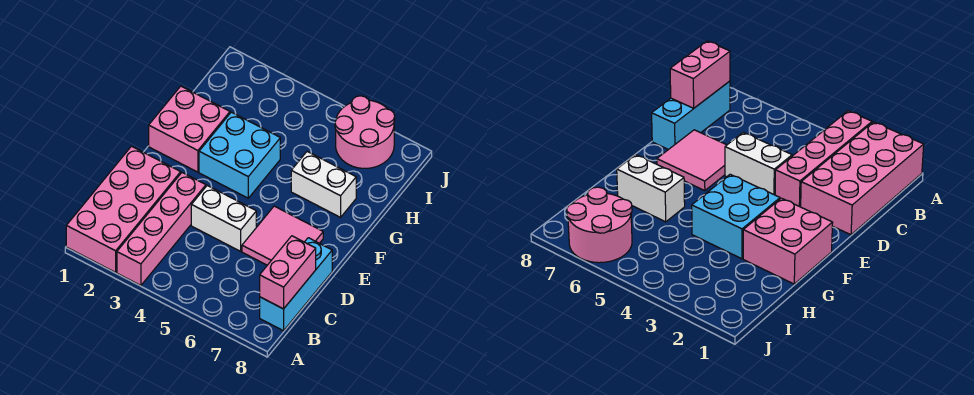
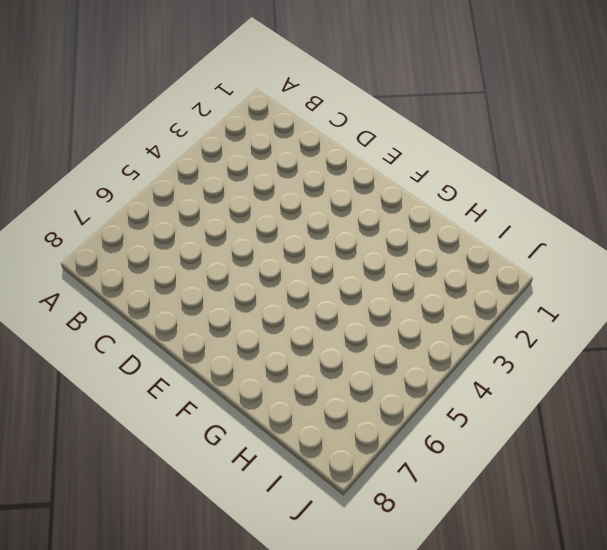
none -> pink brick A1:D2 level 1
none -> pink brick A3:D3 level 1

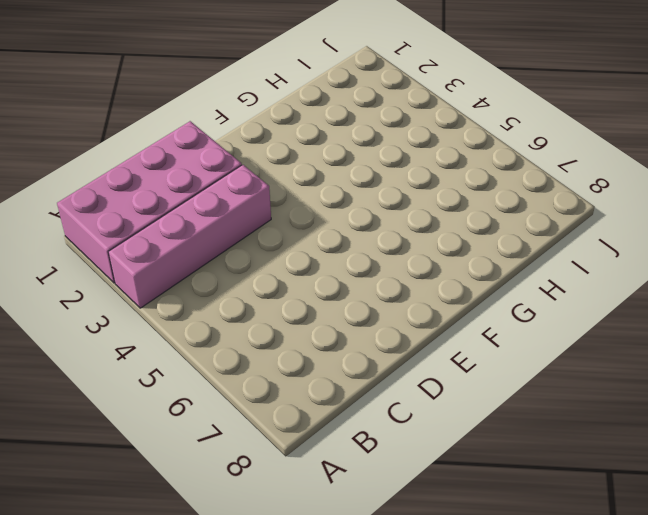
none -> cyan brick B8:D8 level 1
none -> white brick D4:D5 level 1

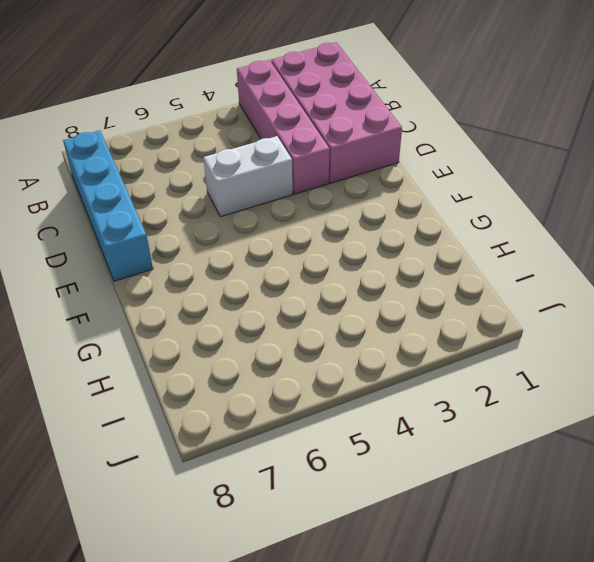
cyan brick B8:E8 level 1 -> cyan brick B8:D8 level 1
none -> pink tile D6:E7 level 1
none -> pink brick F1:G2 level 1

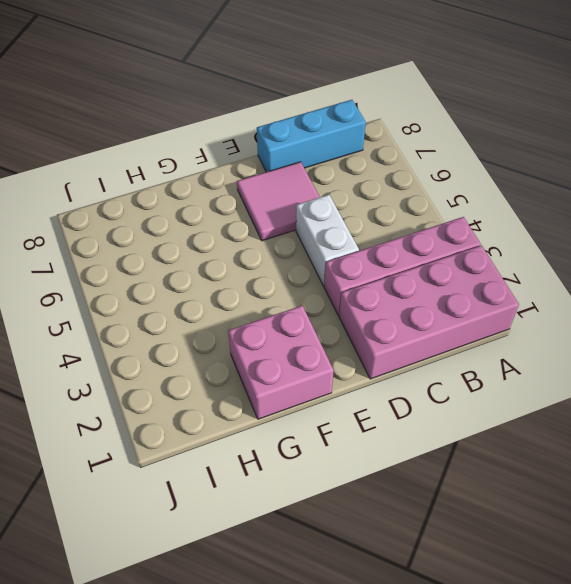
none -> cyan brick F3:G4 level 1
none -> white brick G6:G7 level 1

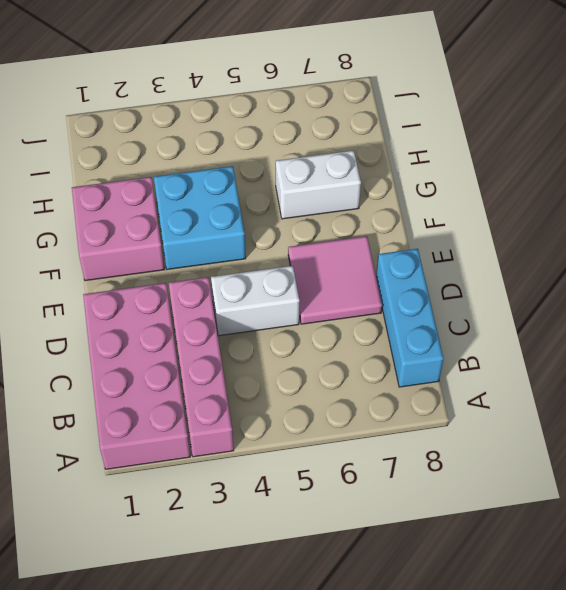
none -> pink round brick I6:J7 level 1
none -> pink brick B8:C8 level 2

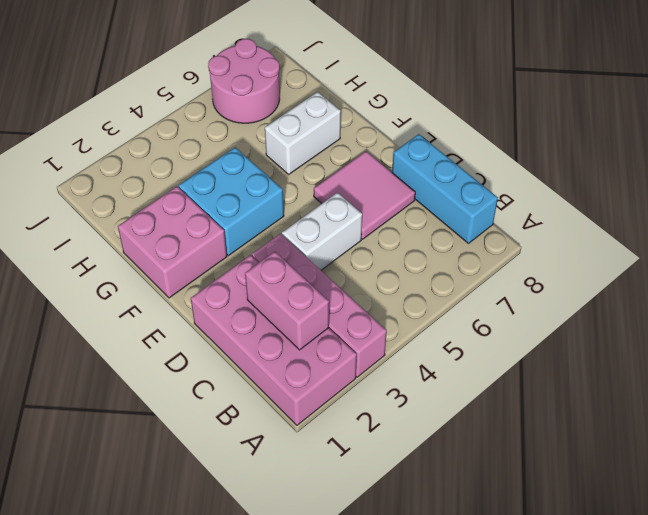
pink brick B2:C2 level 2 -> pink brick B8:C8 level 2

